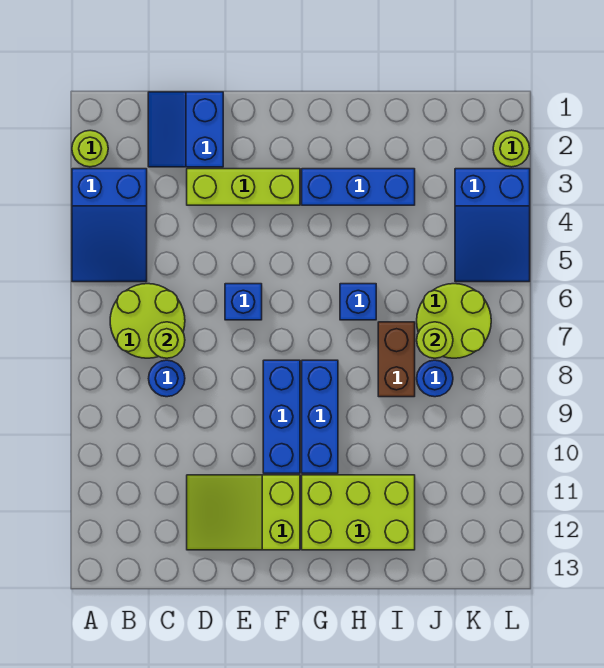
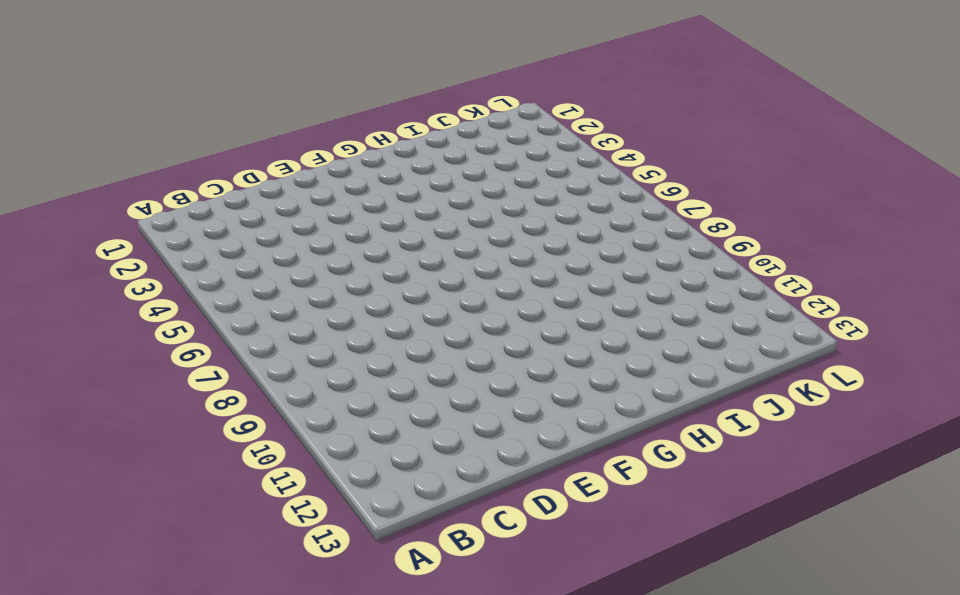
none -> lime round brick A2 level 1
none -> blue slope A3:B5 level 1 top 3
none -> lime round brick B6:C7 level 1

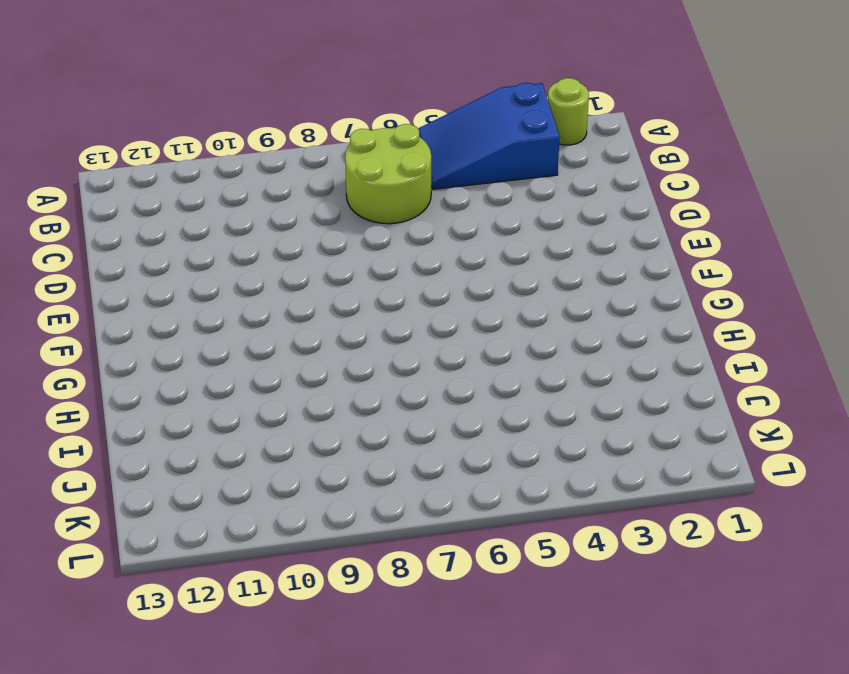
none -> blue slope C1:D2 level 1 top D
none -> blue round brick C8 level 1
none -> lime brick D3:F3 level 1

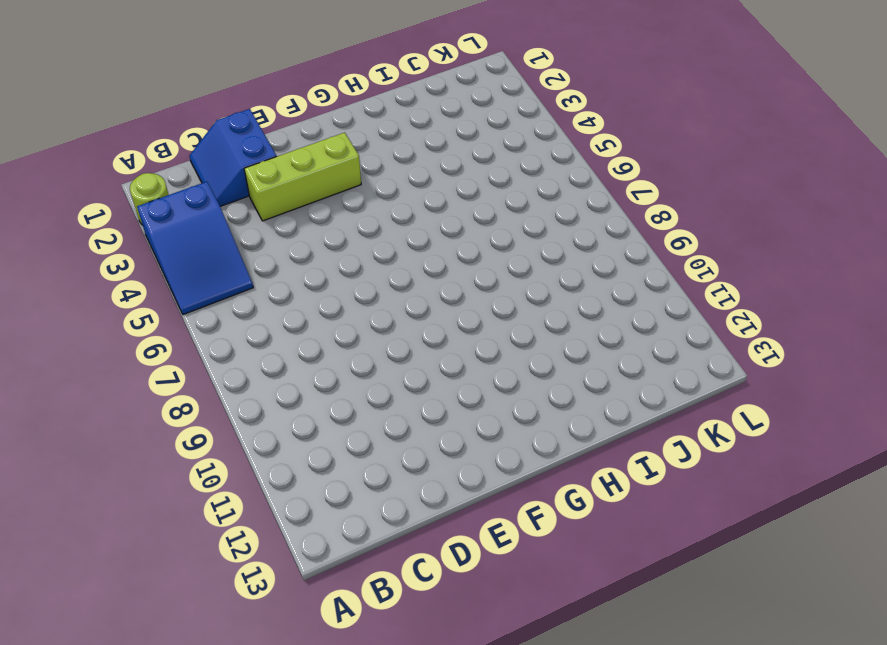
none -> lime round brick B6:C7 level 1
none -> blue round brick C8 level 1
none -> lime slope D11:F12 level 1 top F

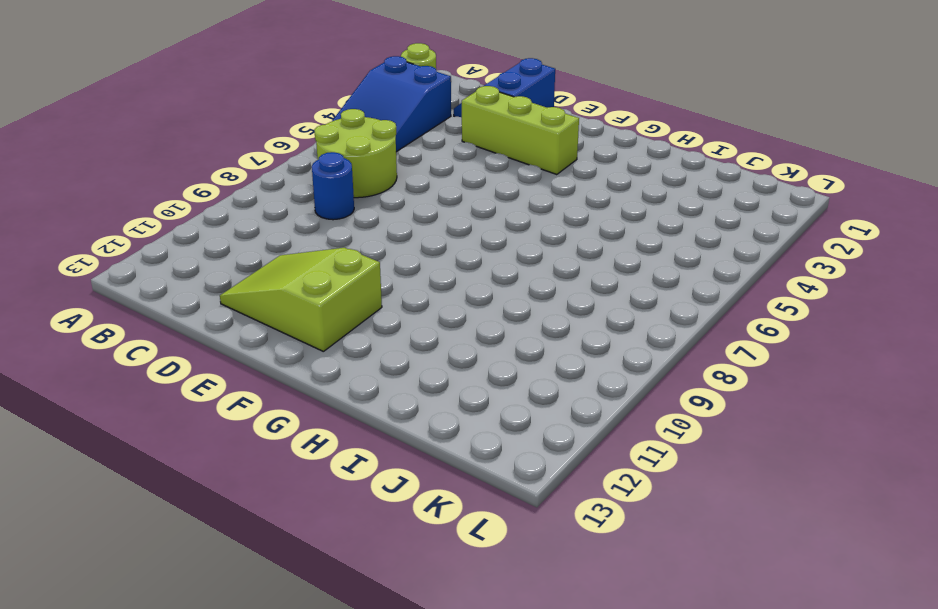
none -> blue brick E6 level 1
none -> blue brick F8:F10 level 1
none -> blue brick G3:I3 level 1

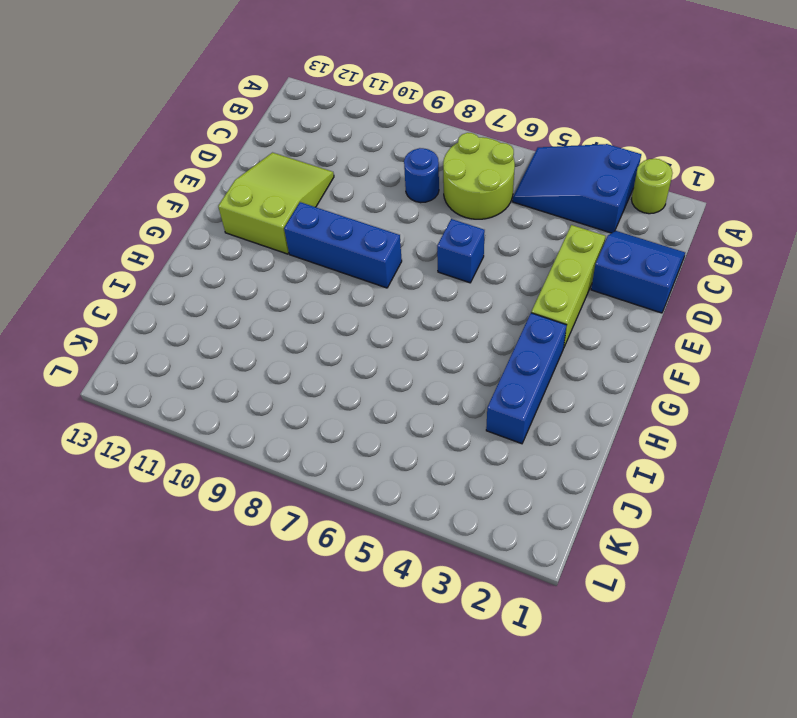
none -> blue brick G8:G10 level 1
none -> lime brick G11:I12 level 1
none -> blue brick H6 level 1

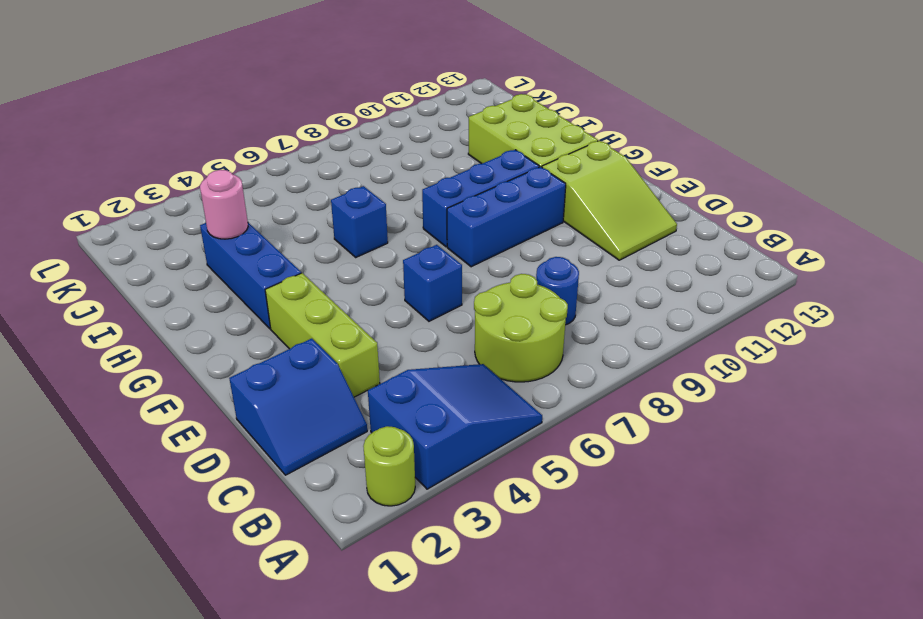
pink round brick I3 level 2 -> none
none -> brown brick I7:I8 level 1
none -> lime round brick J6:K7 level 1
none -> blue round brick J8 level 1

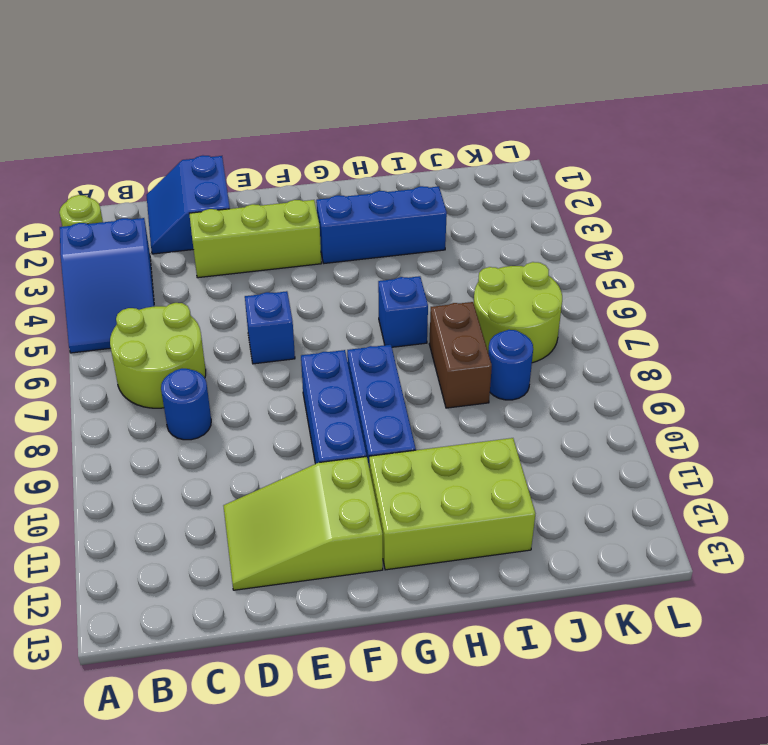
none -> blue slope K3:L5 level 1 top 3
none -> lime round brick L2 level 1
none -> lime round brick C7 level 2

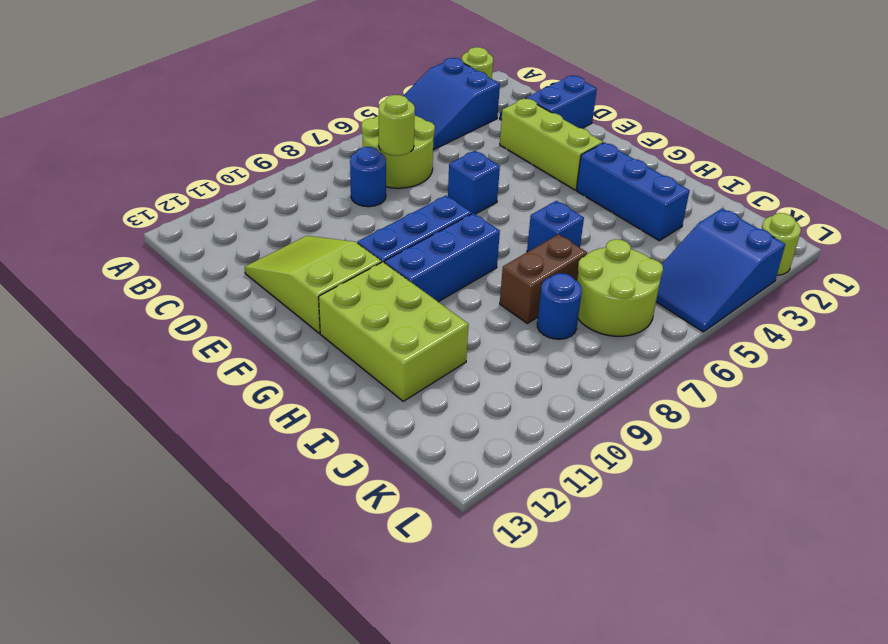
none -> lime round brick J7 level 2

